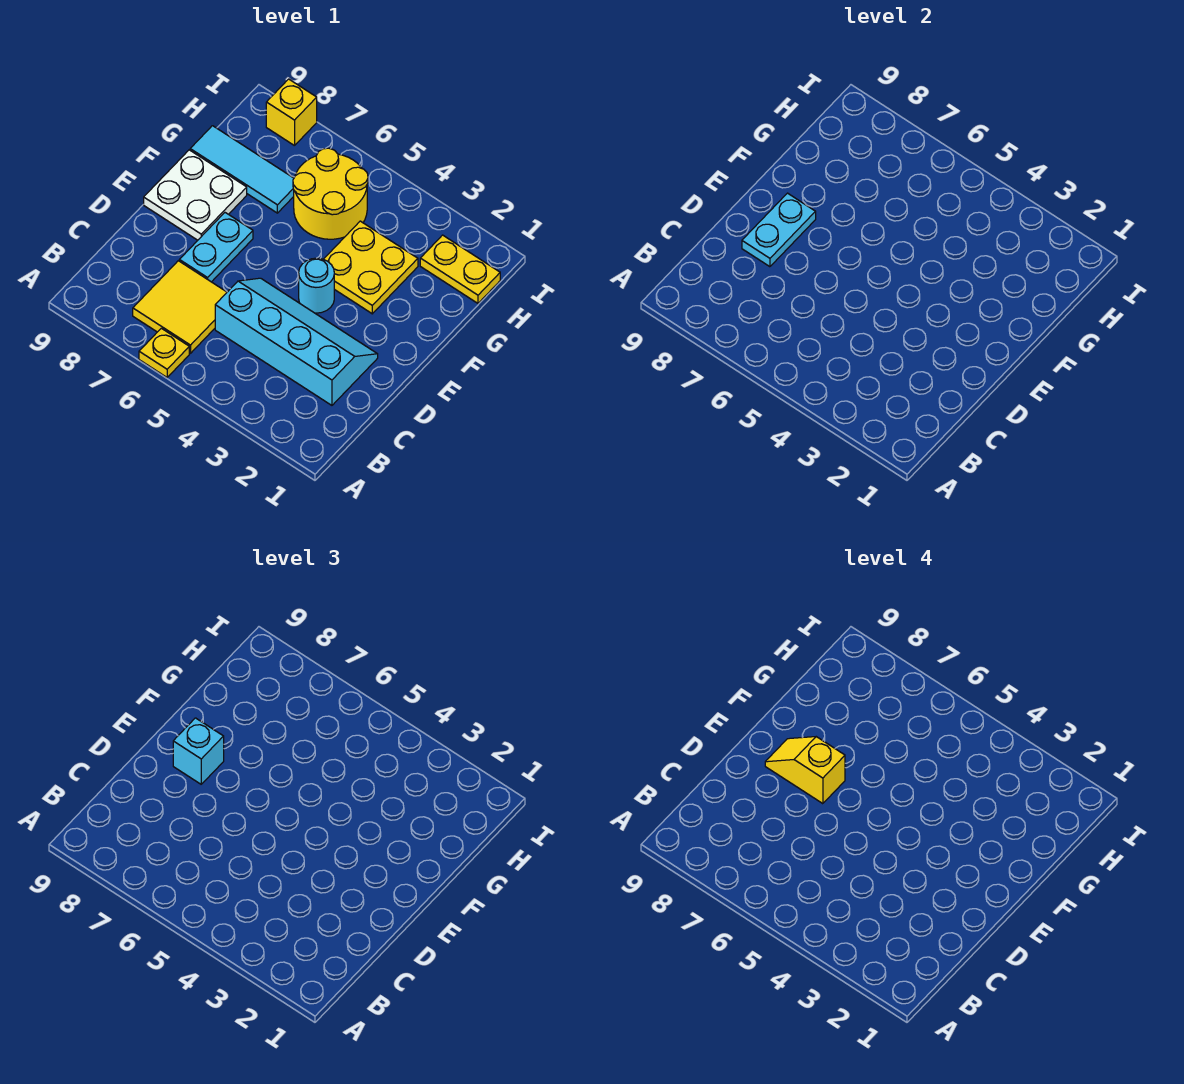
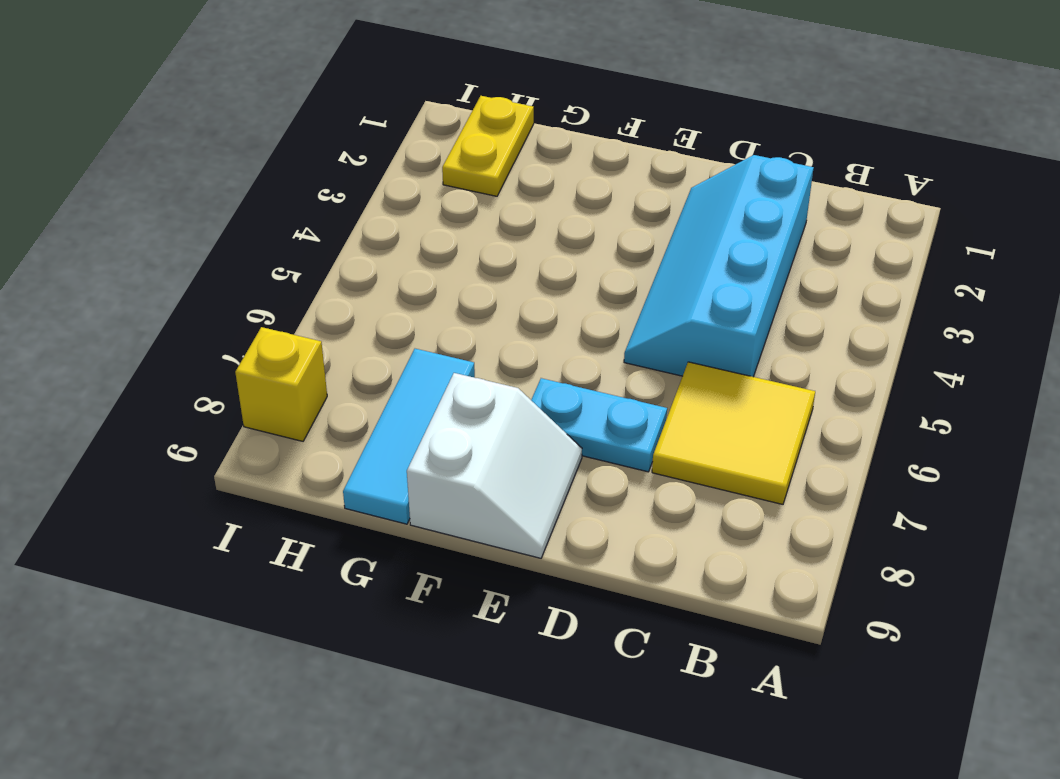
white slope E8:F9 level 1 top F -> white plate E8:F9 level 1
none -> yellow plate A6 level 1
none -> cyan round brick E4 level 1
none -> yellow plate F3:G4 level 1

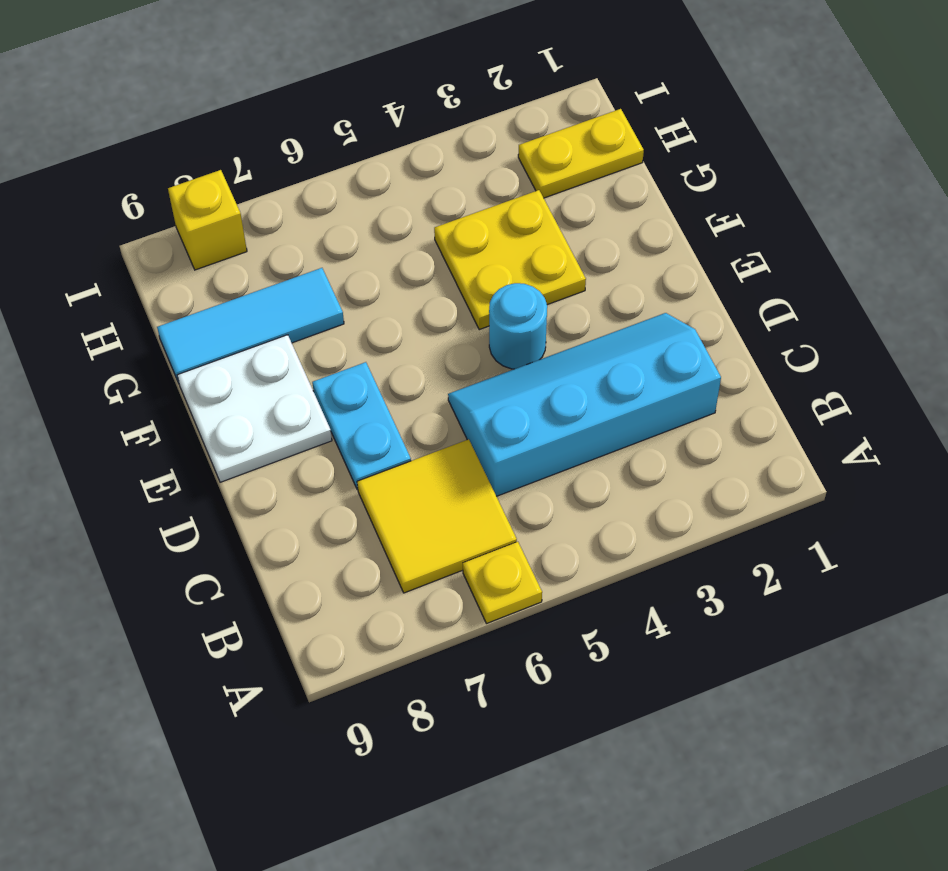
none -> yellow round brick G5:H6 level 1
none -> cyan plate D8:E8 level 2
none -> cyan brick E8 level 3

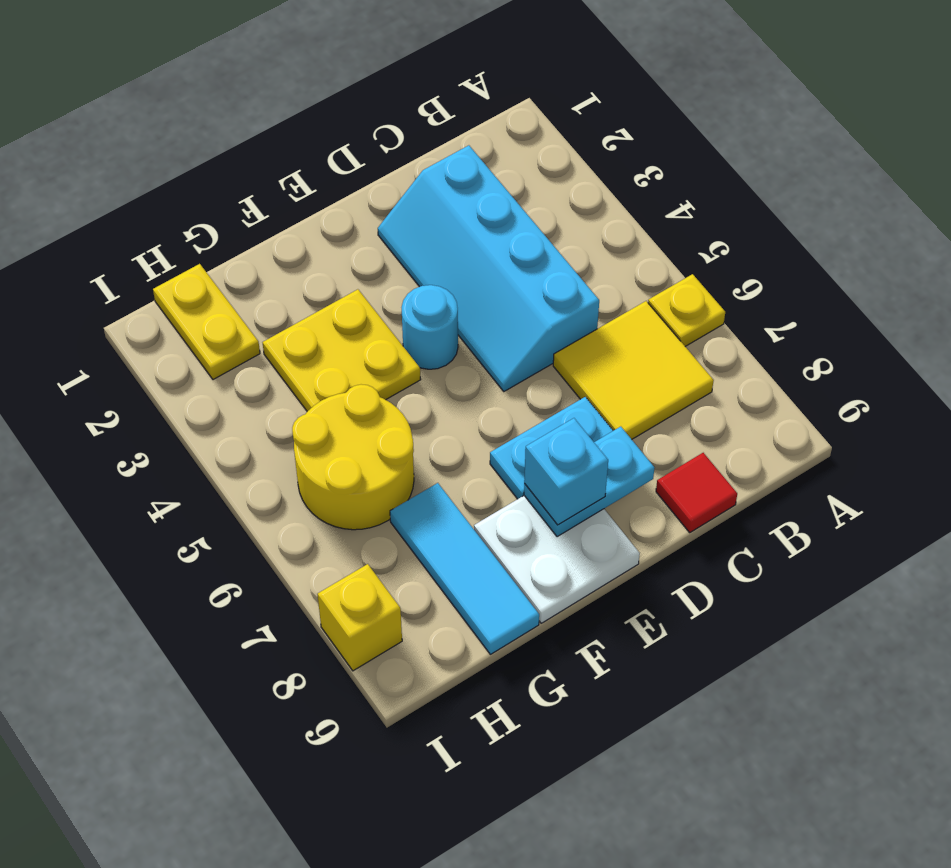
red tile C9 level 1 -> none
none -> yellow slope E7:E8 level 4 top 7

